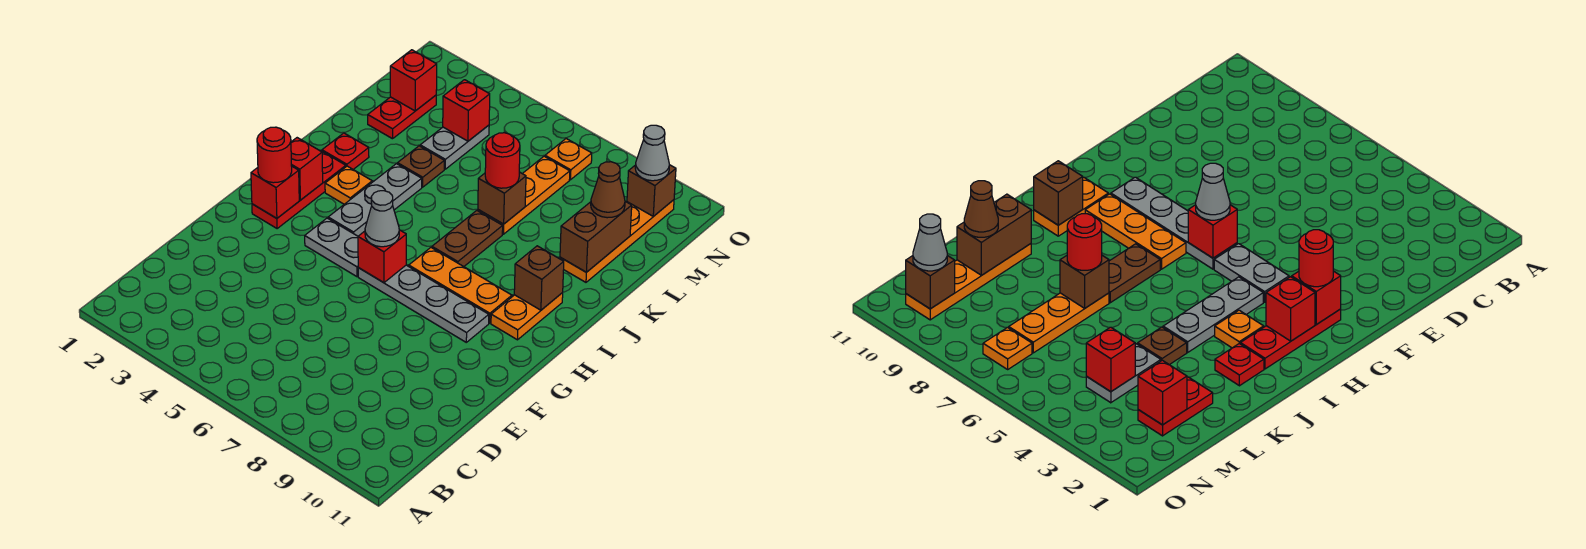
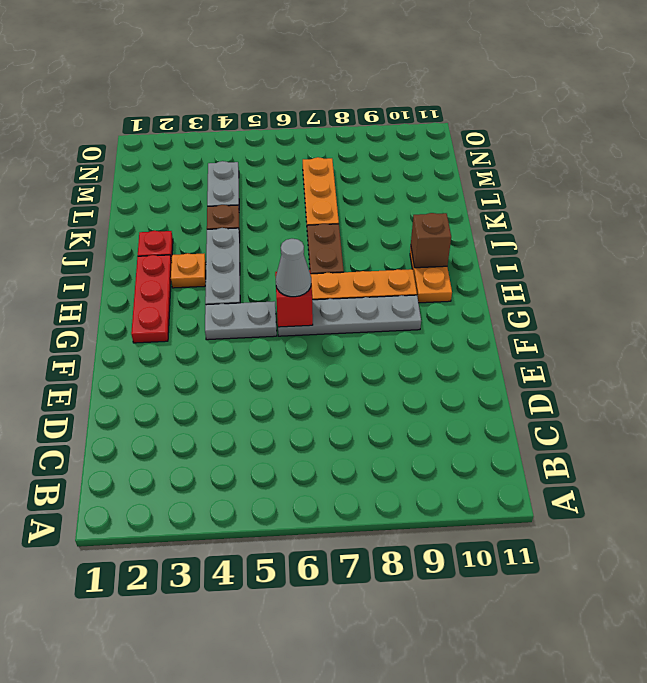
none -> orange plate K10:N10 level 1
none -> red plate L2:M2 level 1
none -> orange plate N7 level 1

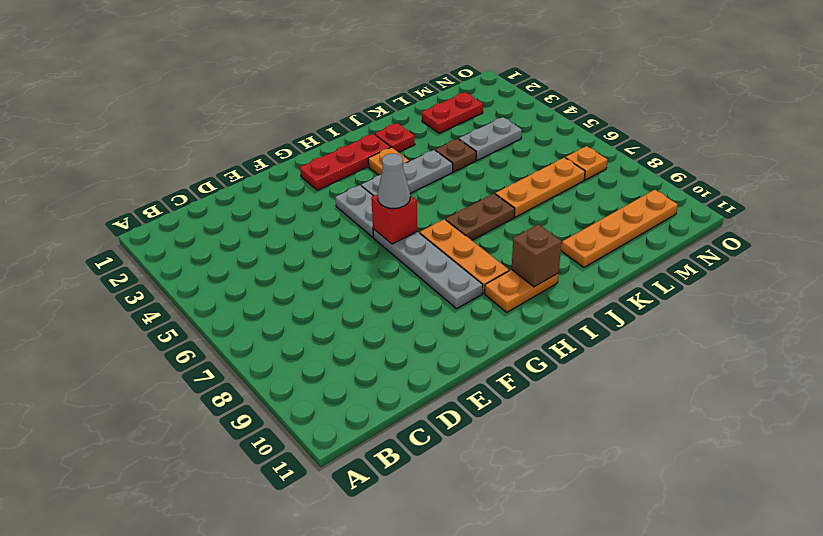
none -> red brick G2 level 2
none -> red brick H2 level 2
none -> brown brick K7 level 2

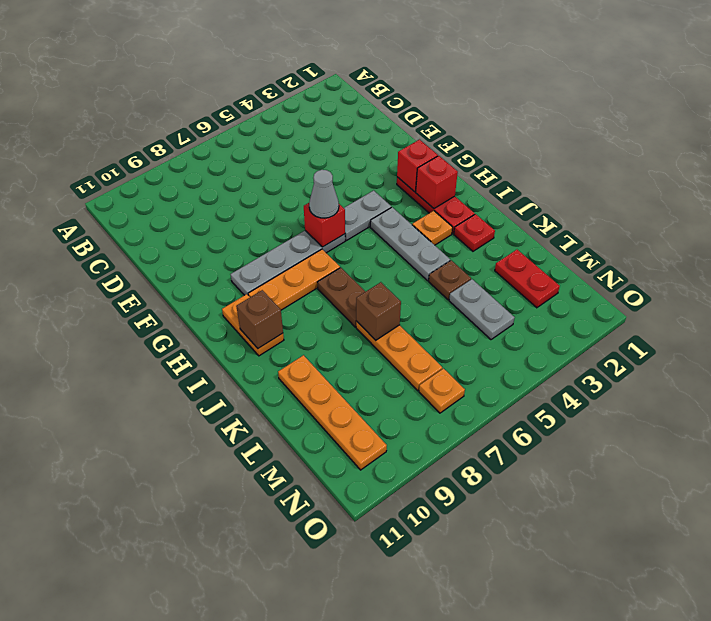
none -> brown brick K10:L10 level 2
none -> red brick M2 level 2
none -> red brick M4 level 2

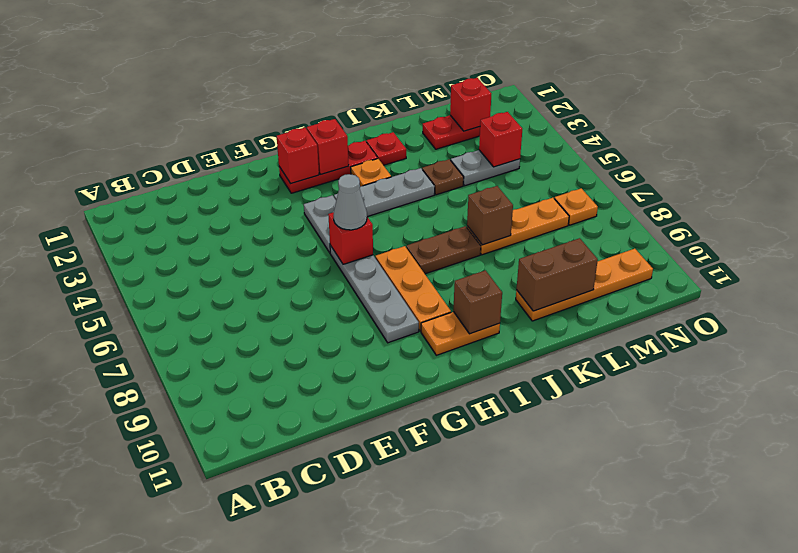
none -> brown brick N10 level 2
none -> red round brick G2 level 3
none -> red round brick K7 level 3

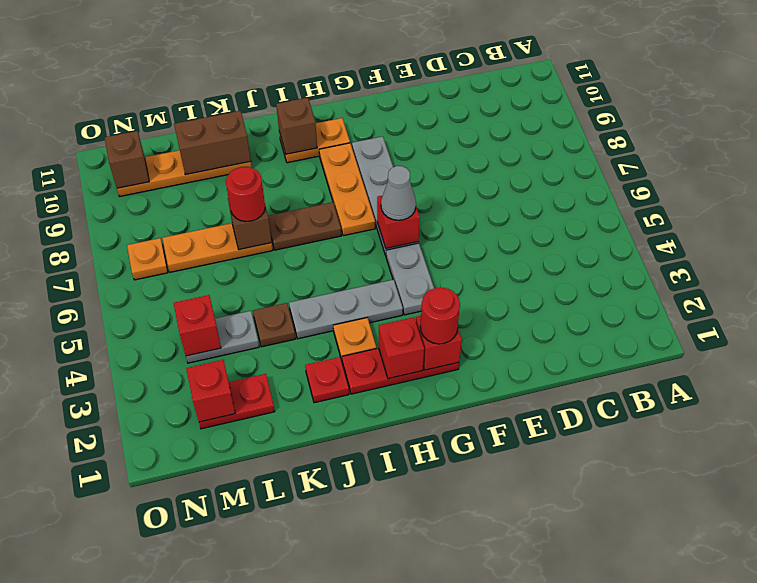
none -> brown cone L10 level 3
none -> grey cone N10 level 3

